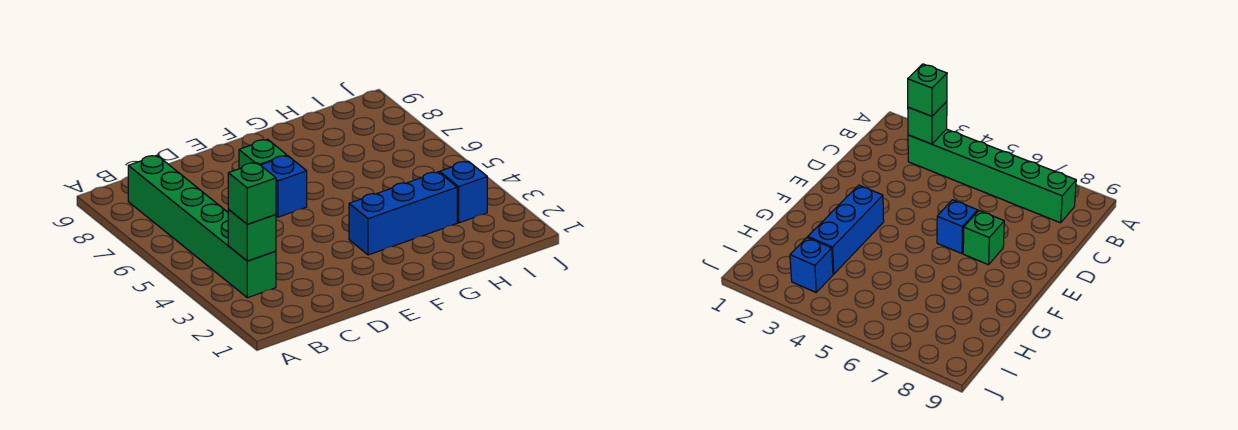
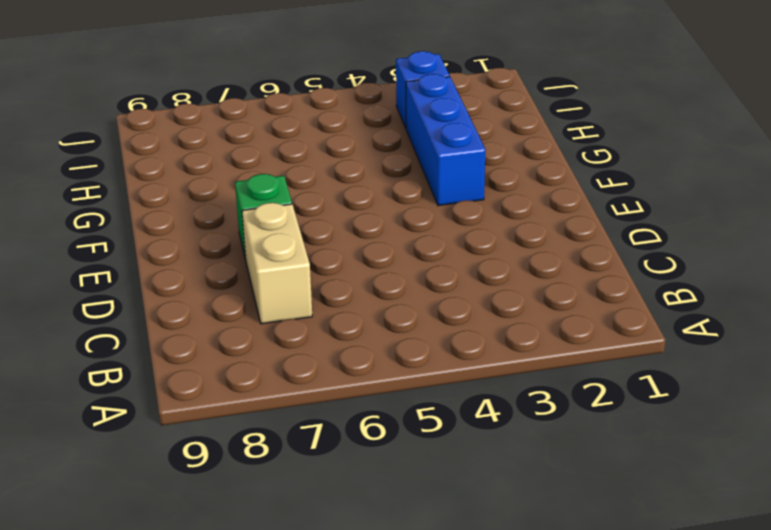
tan brick C7:D7 level 1 -> none
none -> green brick B3:B8 level 1
none -> blue brick E6 level 1

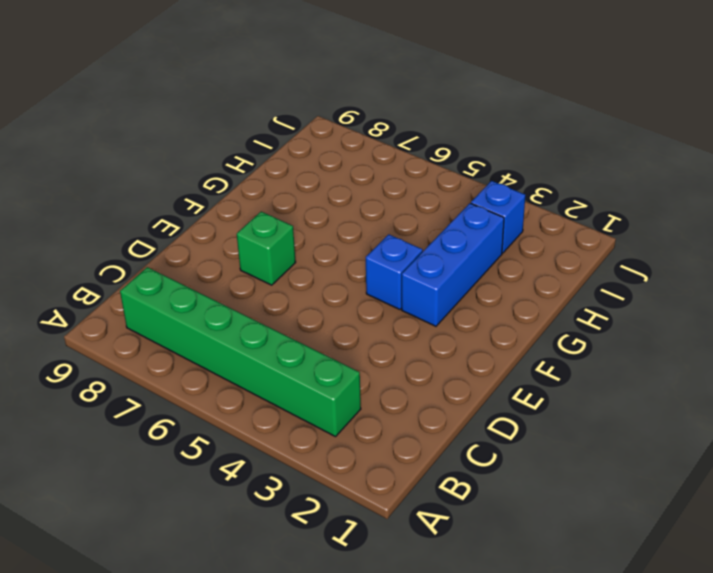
blue brick F4 level 1 -> blue brick E6 level 1
none -> green brick B3 level 2
none -> green brick B3 level 3

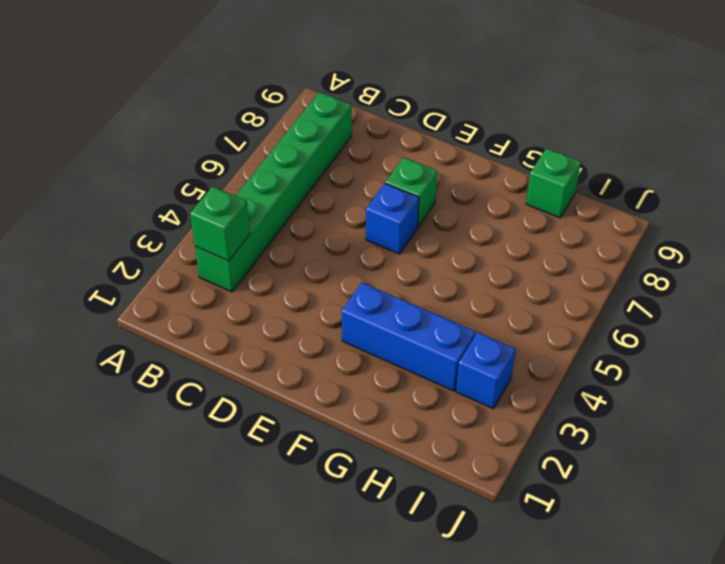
green brick H9 level 1 -> green brick B3 level 3

